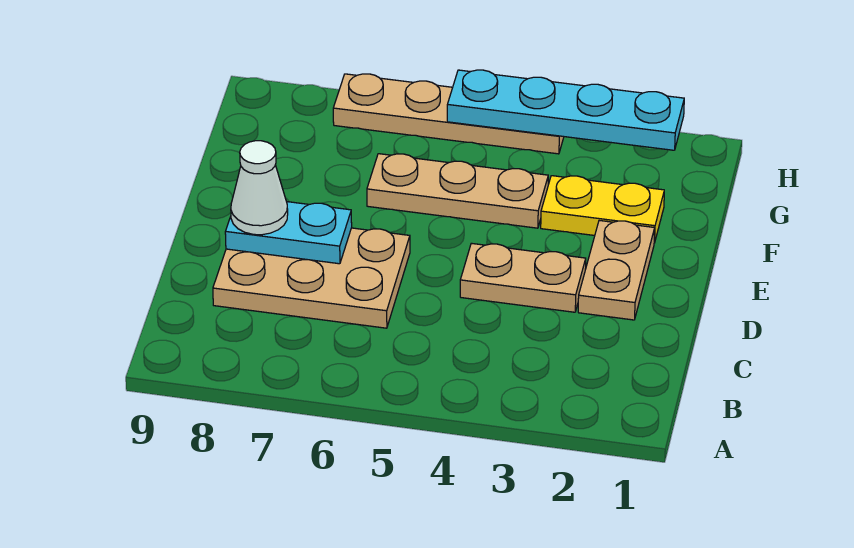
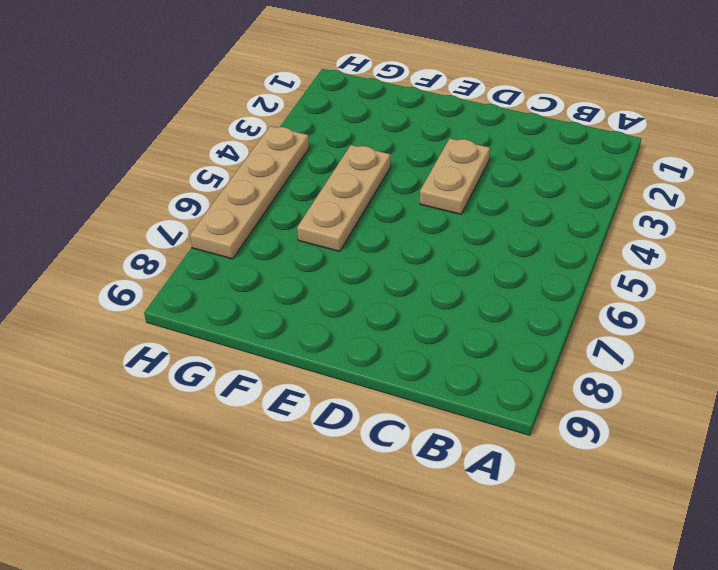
none -> tan plate C6:D8 level 1
none -> tan plate D2:E2 level 1

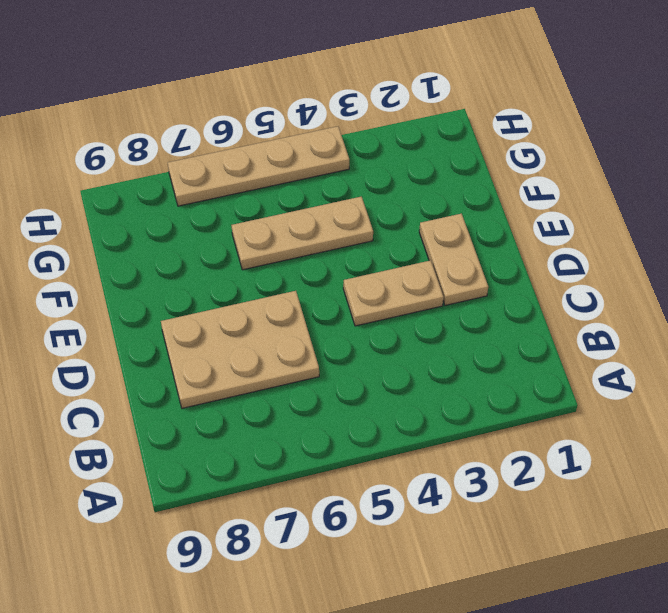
none -> yellow plate F2:F3 level 1
none -> cyan plate D7:D8 level 2

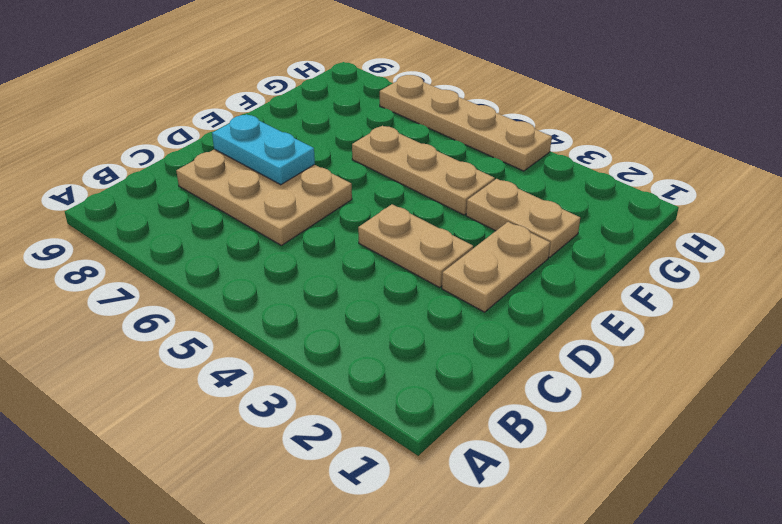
tan plate F2:F3 level 1 -> yellow plate F2:F3 level 1
none -> cyan plate H2:H5 level 2
none -> white cone D8 level 3

